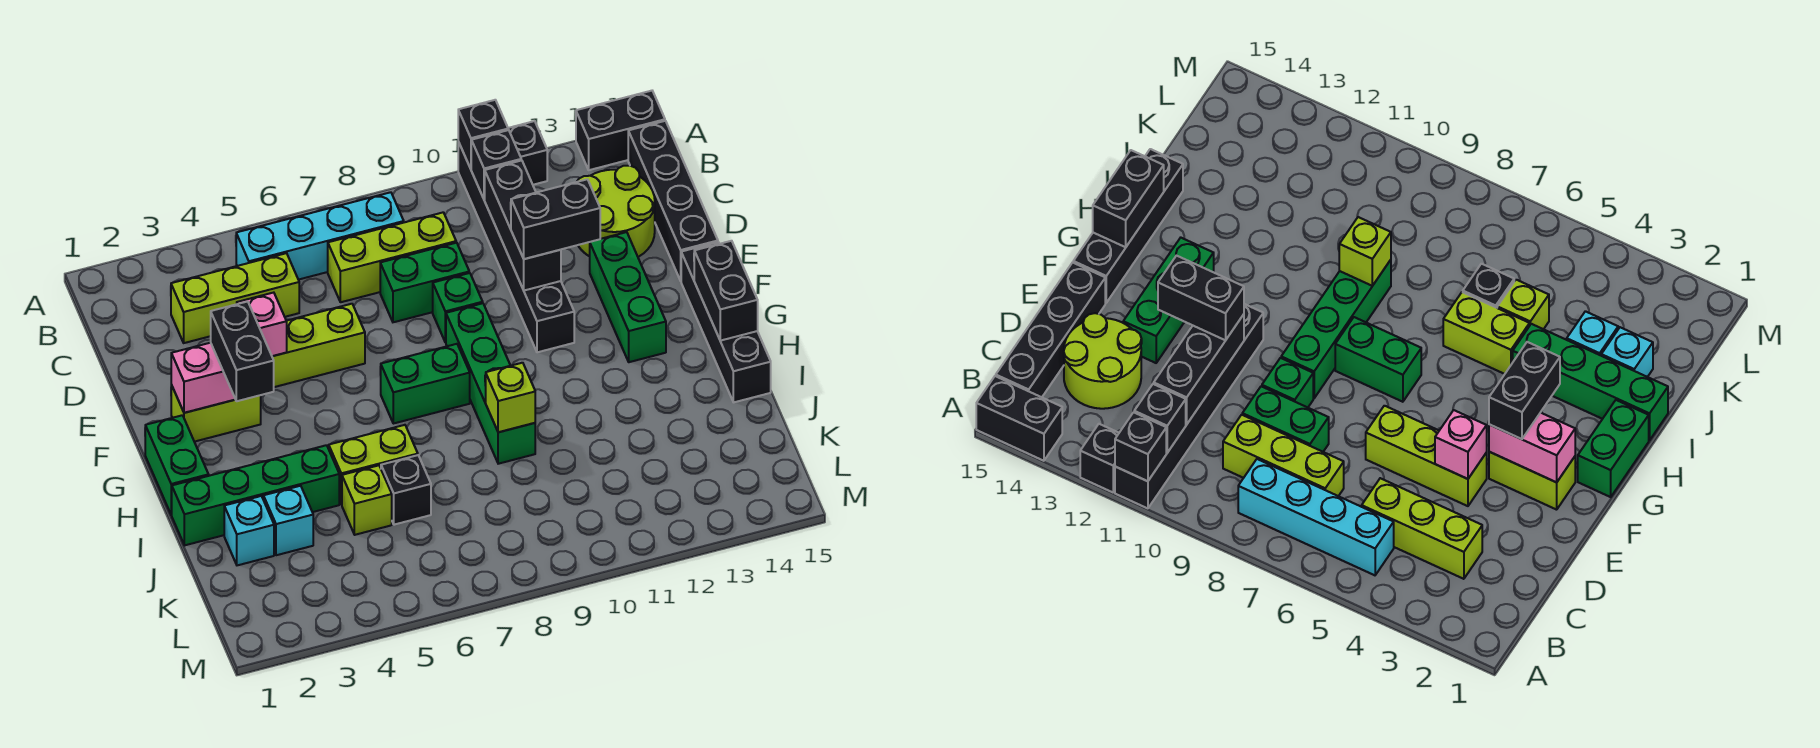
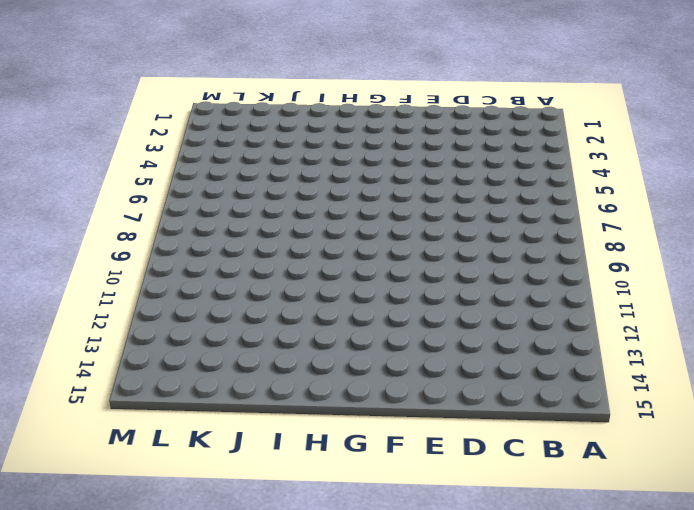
none -> black brick A11:F11 level 1
none -> black brick A12 level 1
none -> black brick A14:A15 level 1
none -> cyan brick B5:B8 level 1

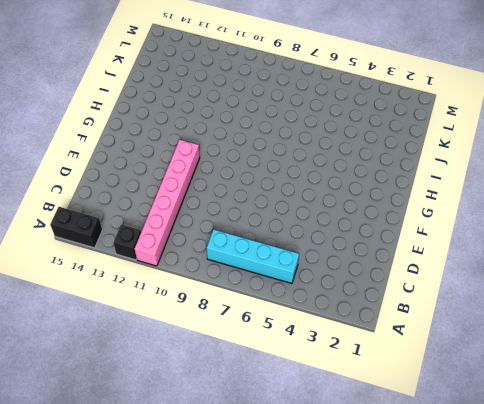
pink brick A11:F11 level 1 -> black brick A11:F11 level 1
none -> black brick B15:E15 level 1
none -> lime brick C3:C5 level 1
none -> lime brick C7:C9 level 1
none -> lime round brick C13:D14 level 1

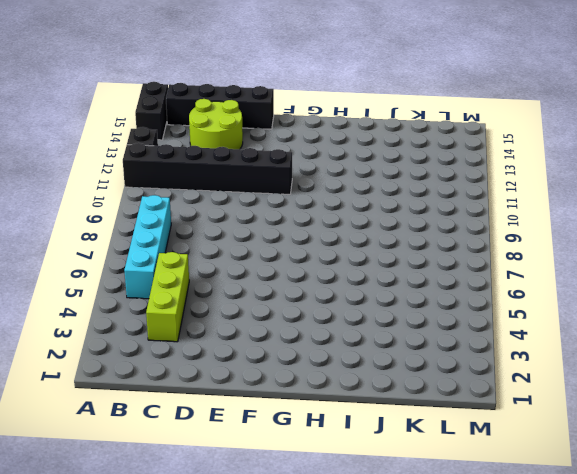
none -> lime brick C7:C9 level 1
none -> green brick D8:D9 level 1
none -> lime brick E4:E6 level 1
none -> green brick E9 level 1

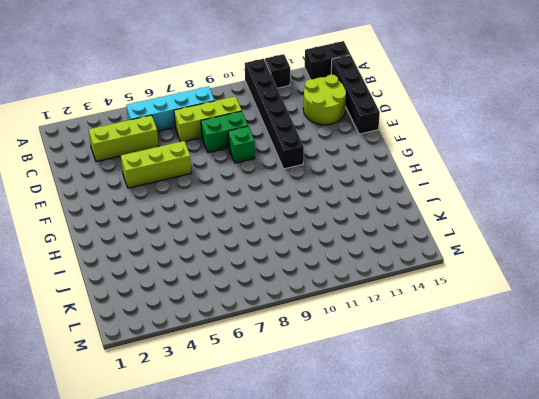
none -> green brick E13:G13 level 1
none -> lime brick F2:F3 level 1
none -> green brick F9:I9 level 1
none -> black brick F15:I15 level 1

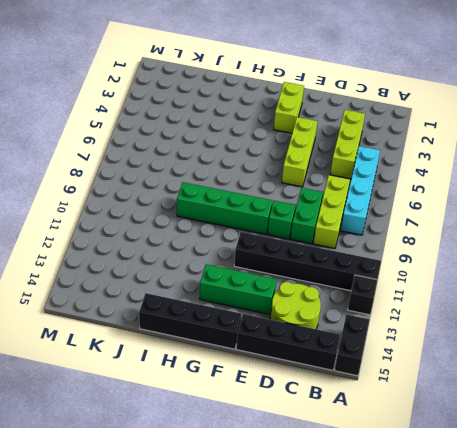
none -> green brick G1:H1 level 1
none -> green brick G7:G8 level 1
none -> green brick I1:I4 level 1
none -> lime brick I5:I6 level 1

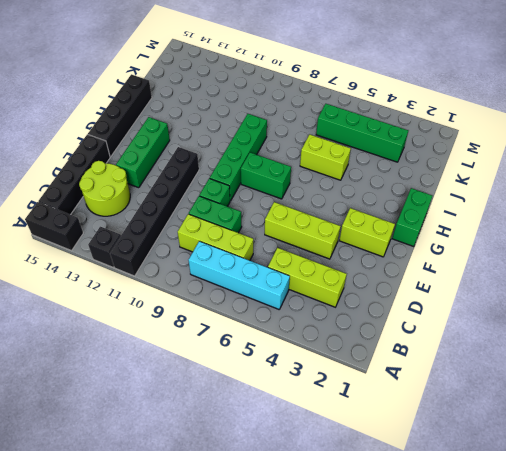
green brick K3:K6 level 1 -> green brick I1:I4 level 1
none -> cyan brick J2 level 1
none -> cyan brick J3 level 1
none -> lime brick J5 level 1
none -> black brick J6 level 1

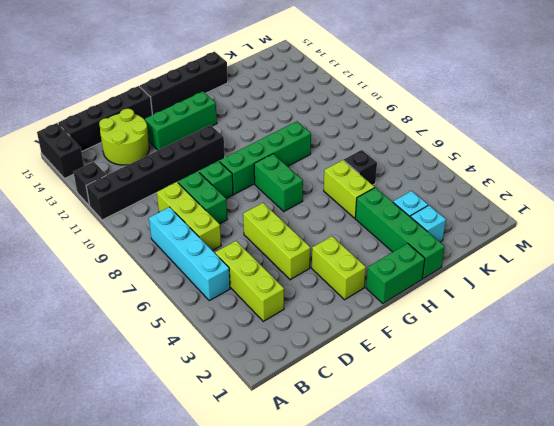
none -> lime brick J5 level 1
none -> black brick A11 level 2
none -> black brick B11 level 2
none -> black brick C11:E11 level 2

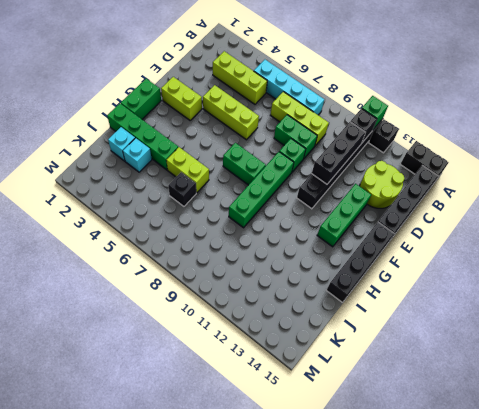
green brick A11 level 2 -> black brick A11 level 2
none -> lime brick J5 level 1
none -> pink brick E4 level 2
none -> pink brick F2:F3 level 2
none -> black brick G15:H15 level 2

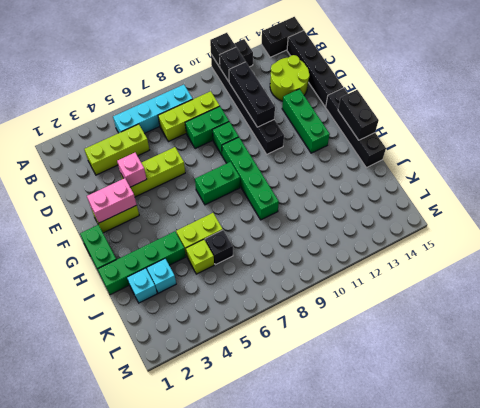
none -> lime brick I9 level 2
none -> black brick E11:E12 level 3
none -> black brick F3:G3 level 3

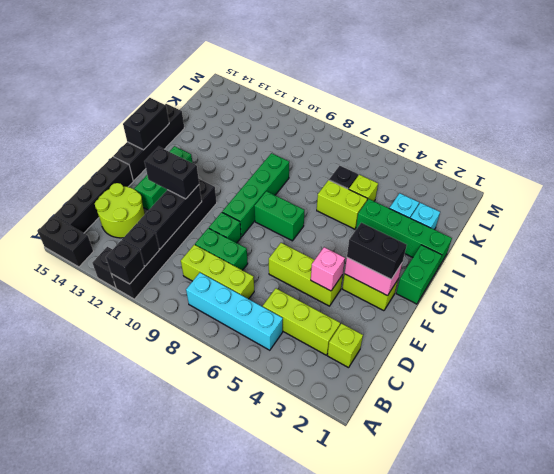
lime brick C2 level 1 -> lime brick I9 level 2
black brick F2:F3 level 3 -> black brick F3:G3 level 3

